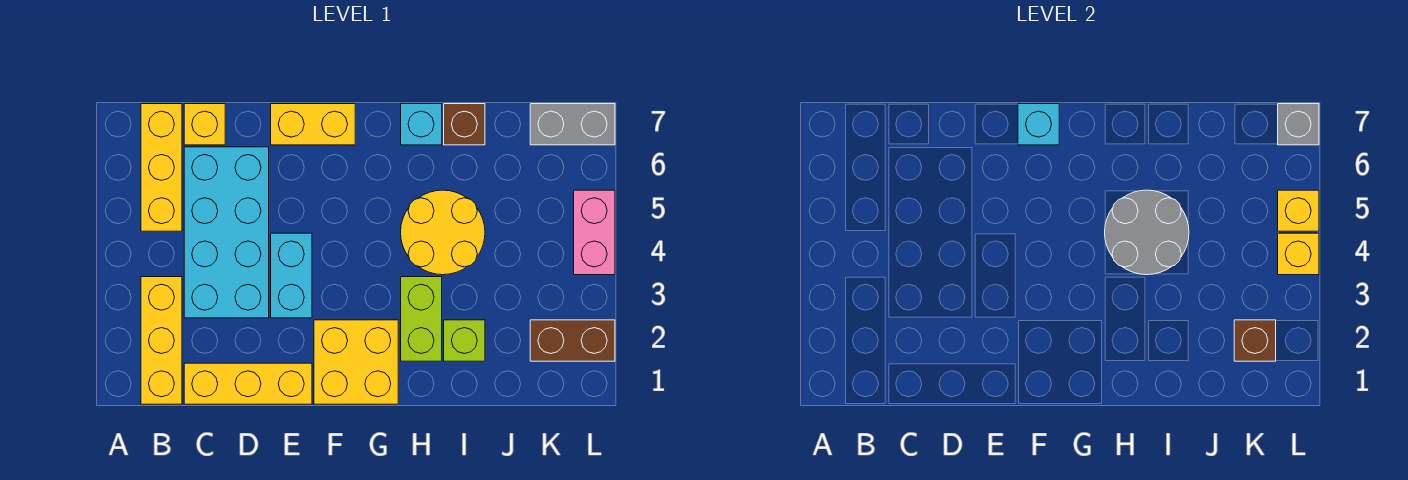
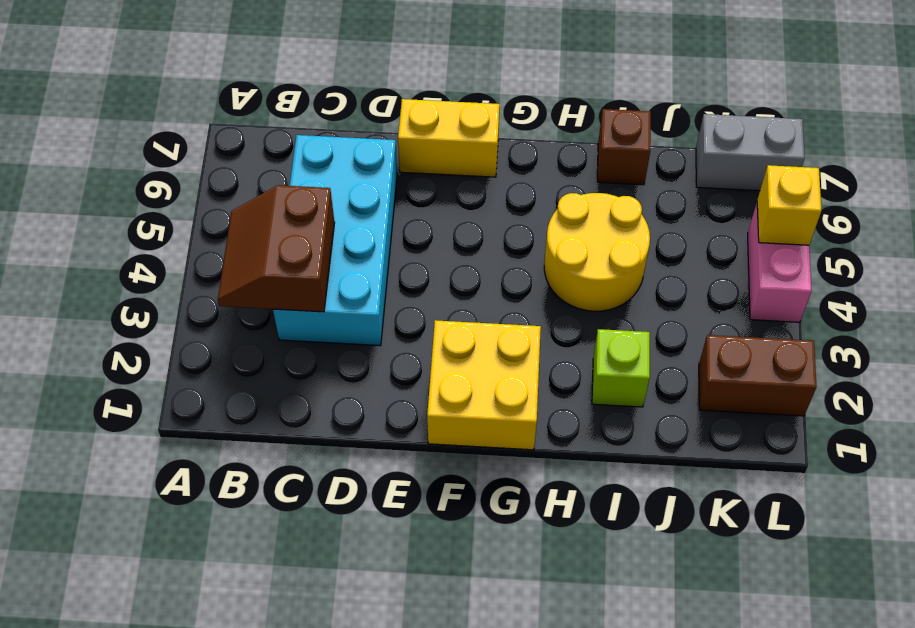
brown slope B3:C4 level 2 top C -> none
none -> yellow brick B1:B3 level 1
none -> yellow brick B5:B7 level 1
none -> yellow brick C1:E1 level 1

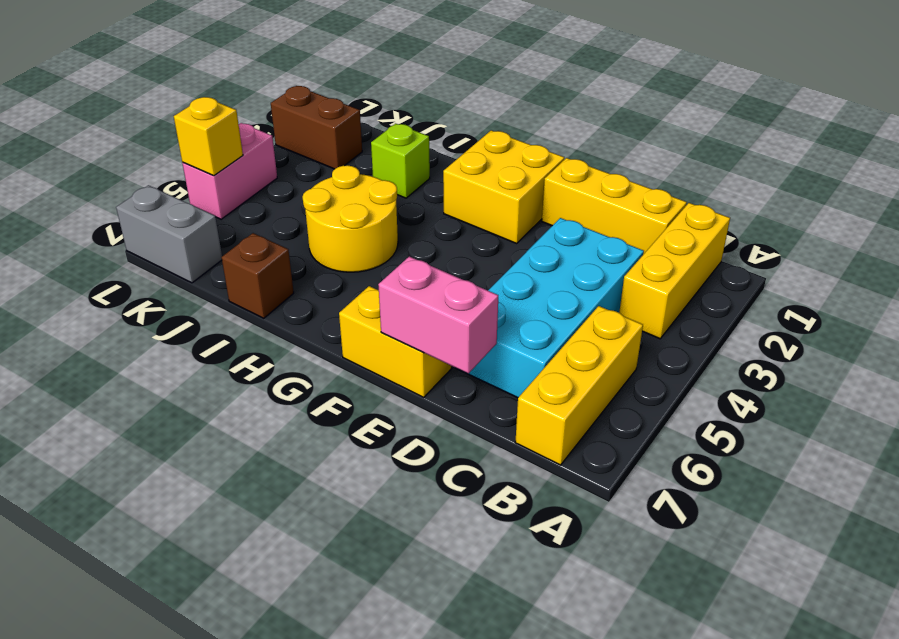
pink brick D7:E7 level 2 -> none
none -> yellow brick C7 level 1
none -> cyan brick E3:E4 level 1
none -> lime brick H2:H3 level 1

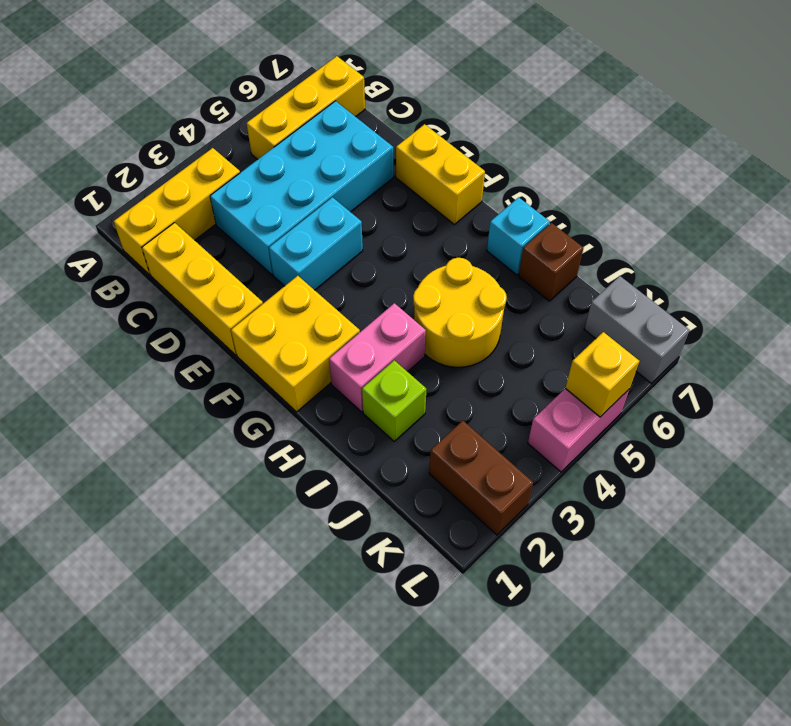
pink brick H2:H3 level 1 -> lime brick H2:H3 level 1
none -> yellow brick C7 level 1
none -> cyan brick F7 level 2
none -> grey round brick H4:I5 level 2

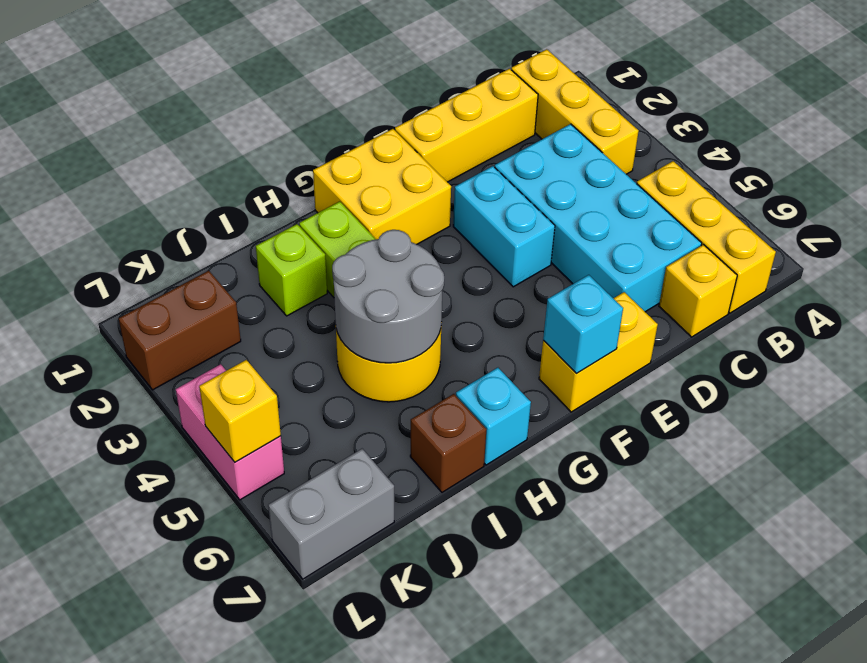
none -> brown brick K2 level 2
none -> yellow brick L4 level 2
none -> grey brick L7 level 2

